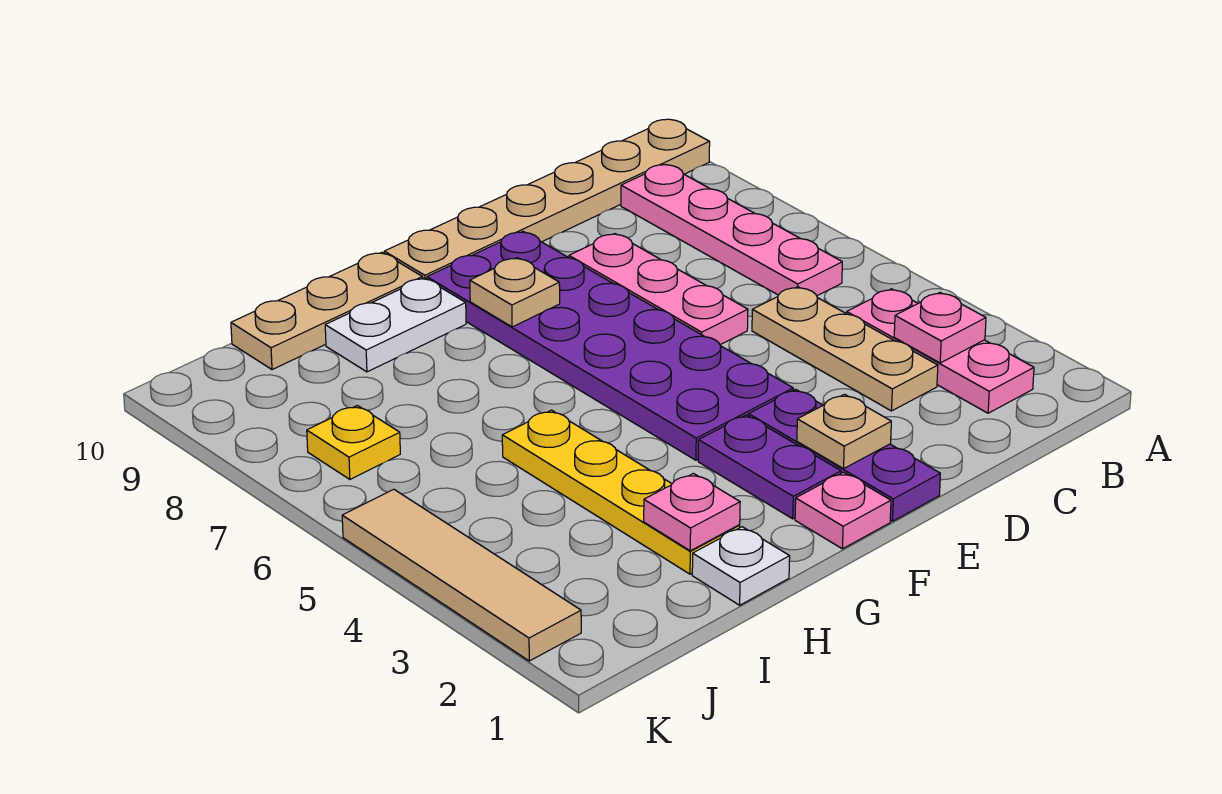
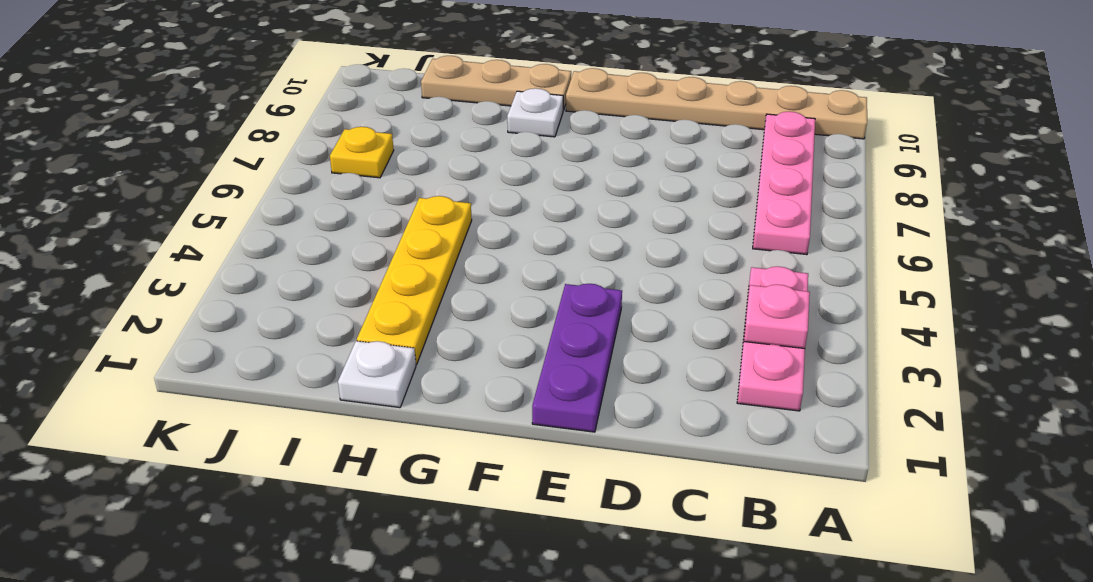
white plate G9 level 1 -> white plate G9:H9 level 1
none -> tan plate C3:C5 level 1
none -> pink plate D6:D8 level 1
none -> purple plate E4:F9 level 1

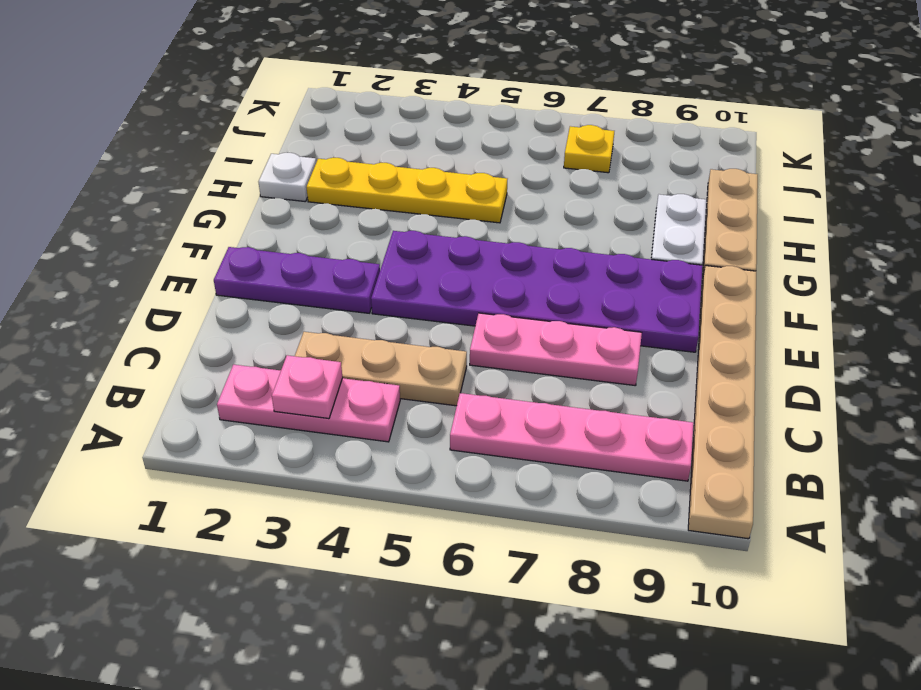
none -> pink plate F1 level 1
none -> purple plate F2:F3 level 1
none -> tan tile K2:K5 level 1

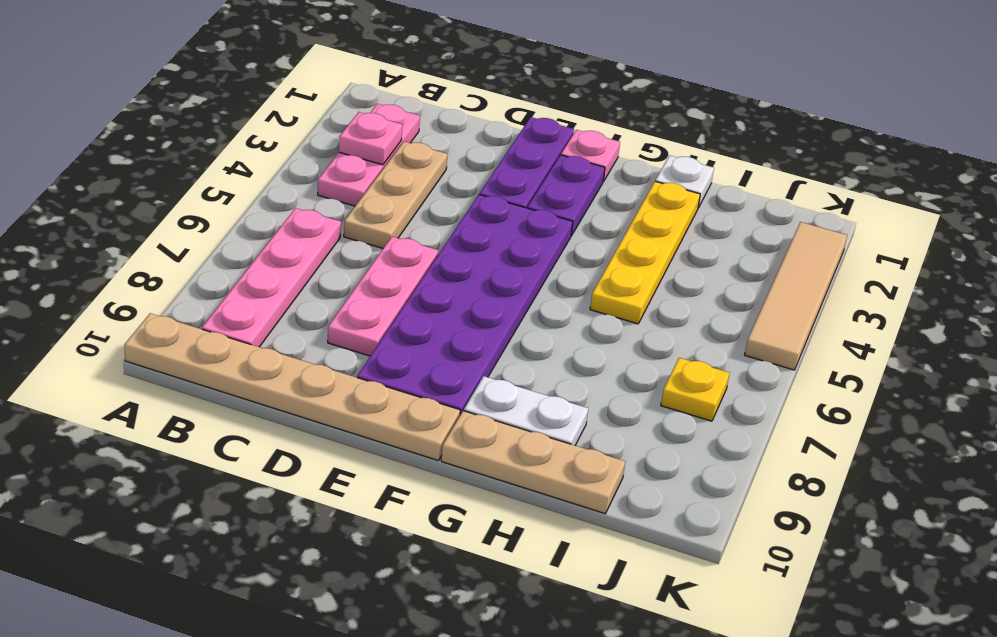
none -> tan plate E2 level 2
none -> tan plate F8 level 2
none -> pink plate H2 level 2

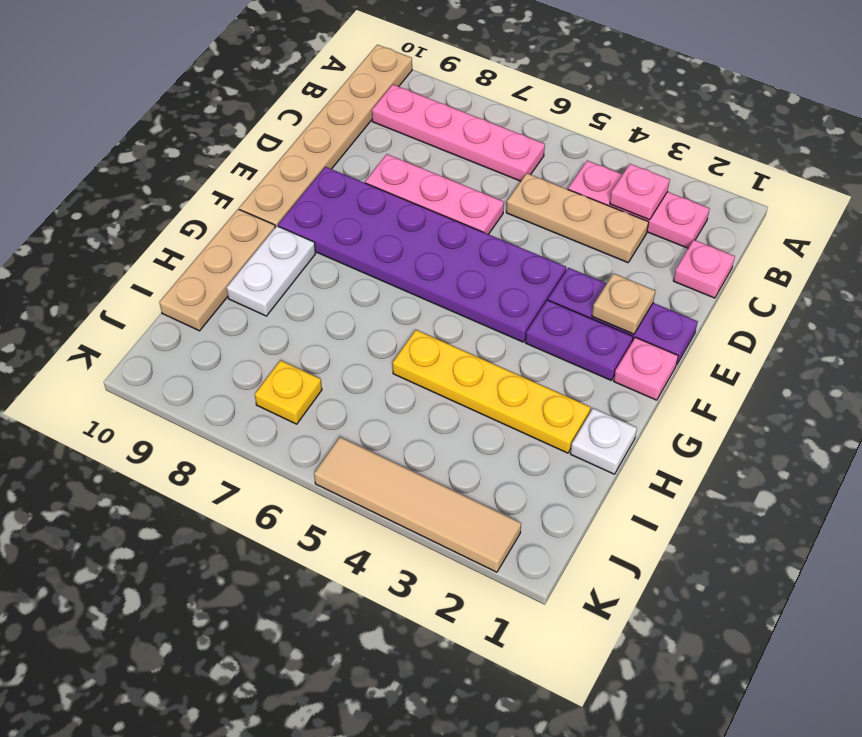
pink plate C1 level 1 -> pink plate H2 level 2
none -> tan plate F8 level 2

